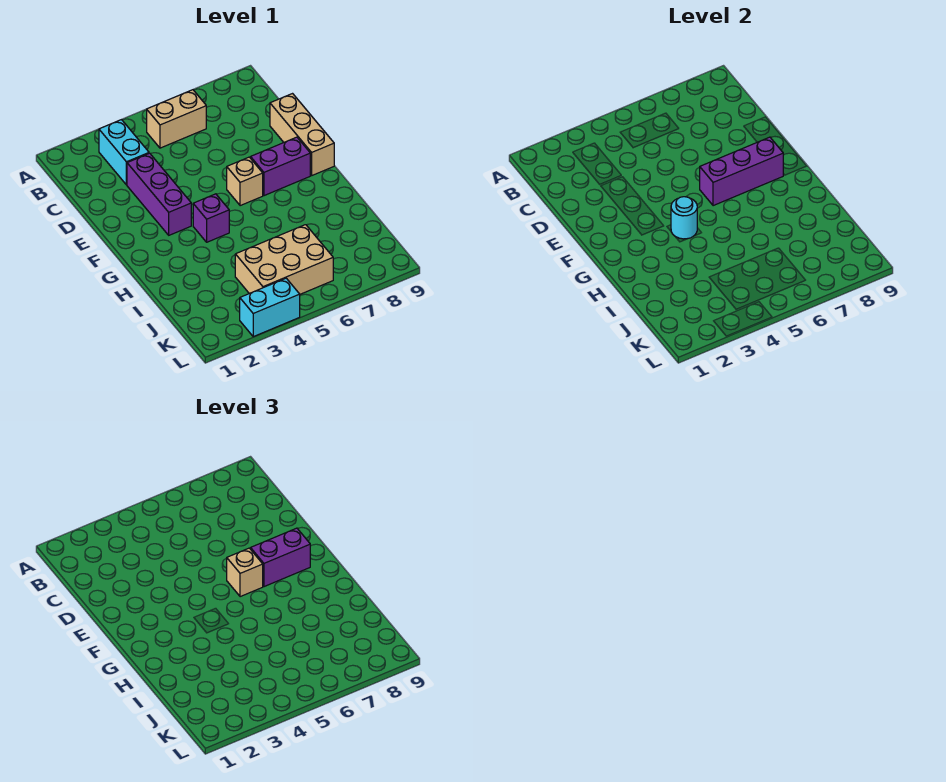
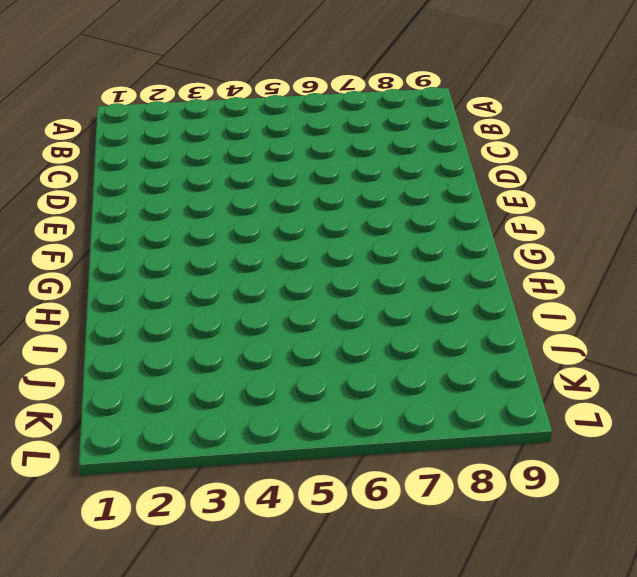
none -> cyan brick B3:C3 level 1
none -> tan brick B5:B6 level 1
none -> purple brick D3:F3 level 1

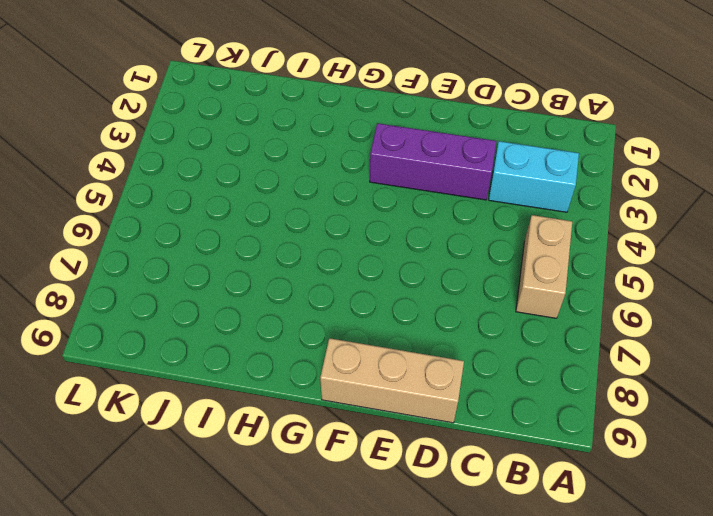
none -> tan brick F6 level 1
none -> purple brick F7:F8 level 1
none -> purple brick G4 level 1

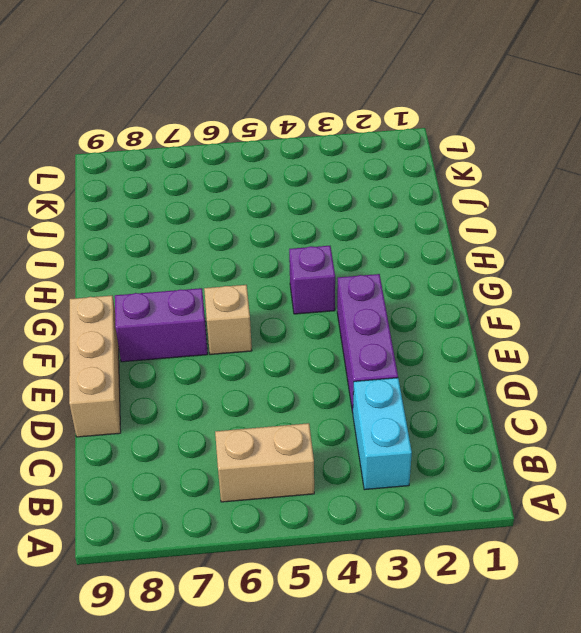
none -> tan brick J4:K6 level 1
none -> cyan brick L3:L4 level 1
none -> purple brick F6:F8 level 2

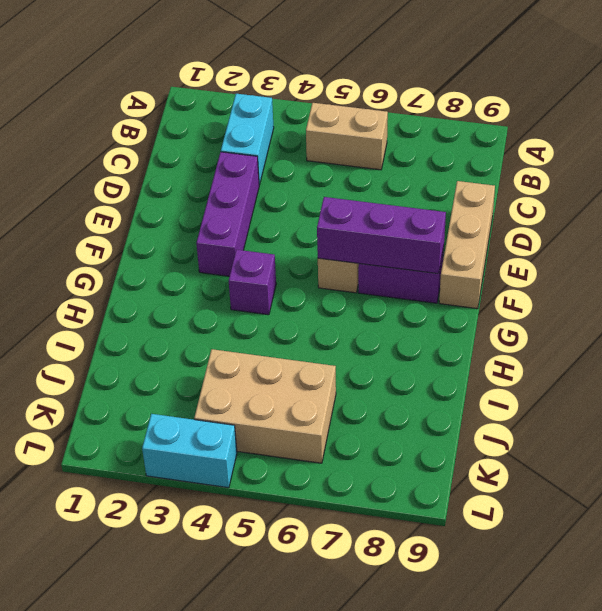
none -> cyan round brick G4 level 2
none -> tan brick F6 level 3
none -> purple brick F7:F8 level 3

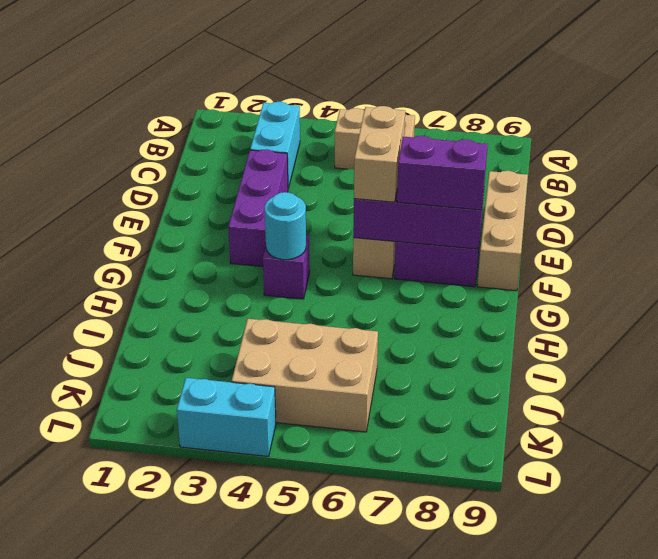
tan brick E6:F6 level 3 -> tan brick F6 level 3

